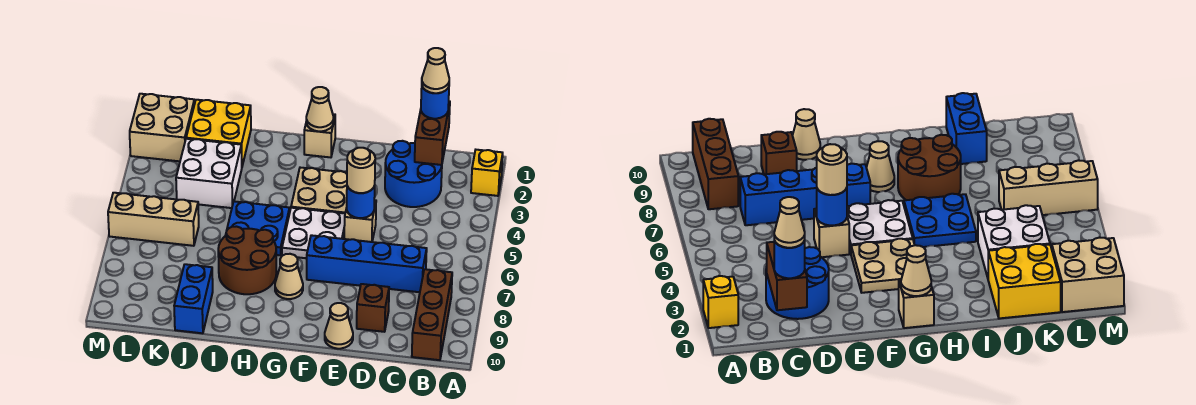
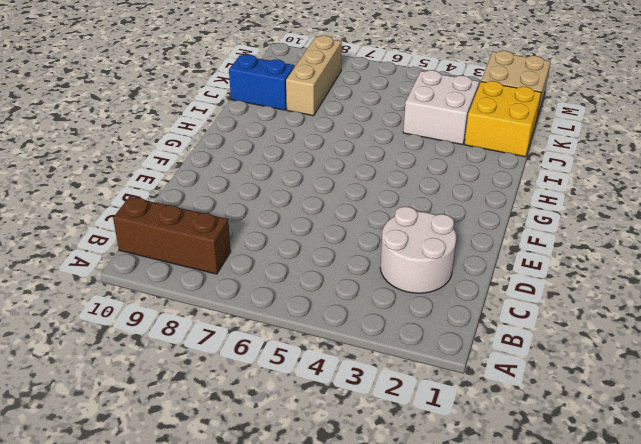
white round brick C2:D3 level 1 -> blue round brick C2:D3 level 1
tan brick J8:L8 level 1 -> tan brick K6:M6 level 1
none -> yellow brick A2 level 1
none -> blue brick C7:F7 level 1
none -> brown brick D9 level 1

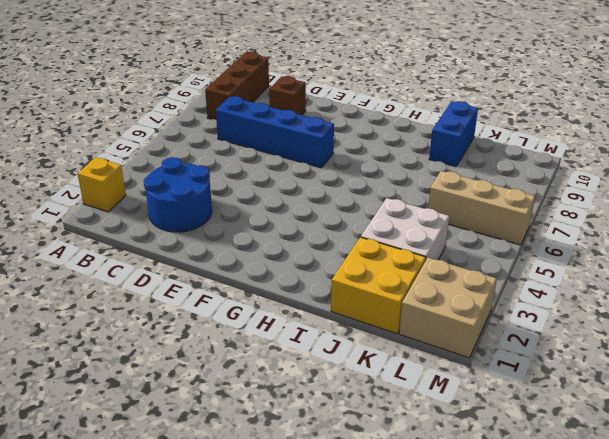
none -> tan brick E5 level 1
none -> tan cone E10 level 1
none -> tan plate F3:G4 level 1

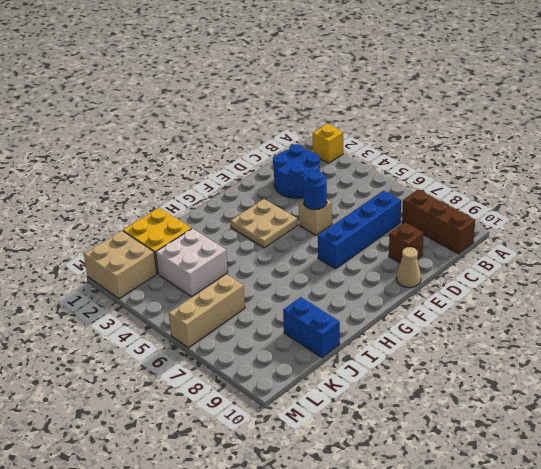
none -> white plate F5:G6 level 1
none -> tan brick G1 level 1
none -> tan cone G8 level 1

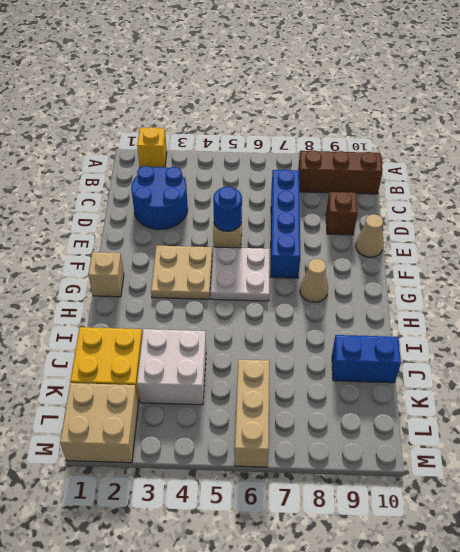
none -> blue plate H5:I6 level 1
none -> brown round brick H7:I8 level 1
none -> brown brick C1:C2 level 2

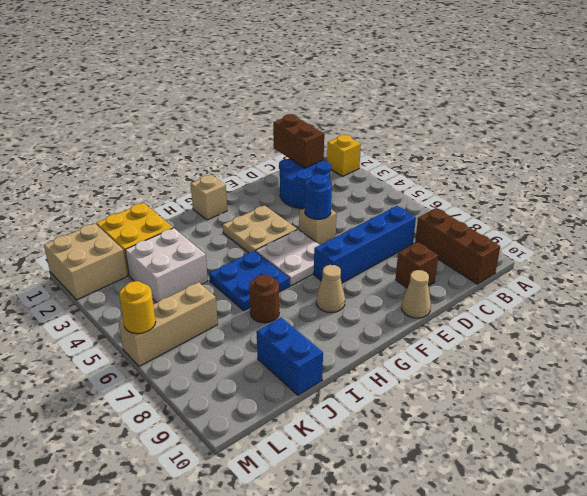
brown round brick I7 level 1 -> brown round brick H7:I8 level 1
yellow round brick M6 level 2 -> none
none -> tan cone G1 level 2
none -> blue round brick C1 level 3
none -> tan round brick E5 level 3

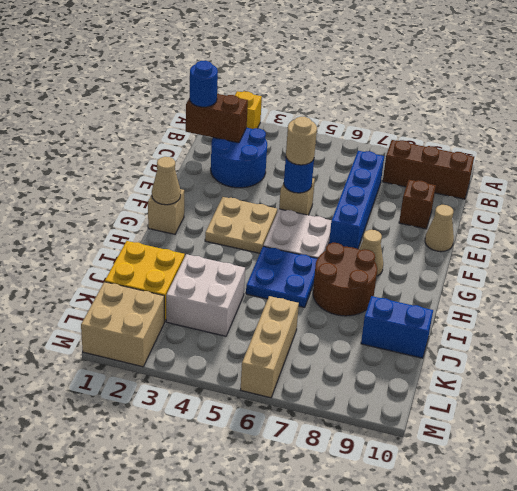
none -> tan cone C1 level 4

